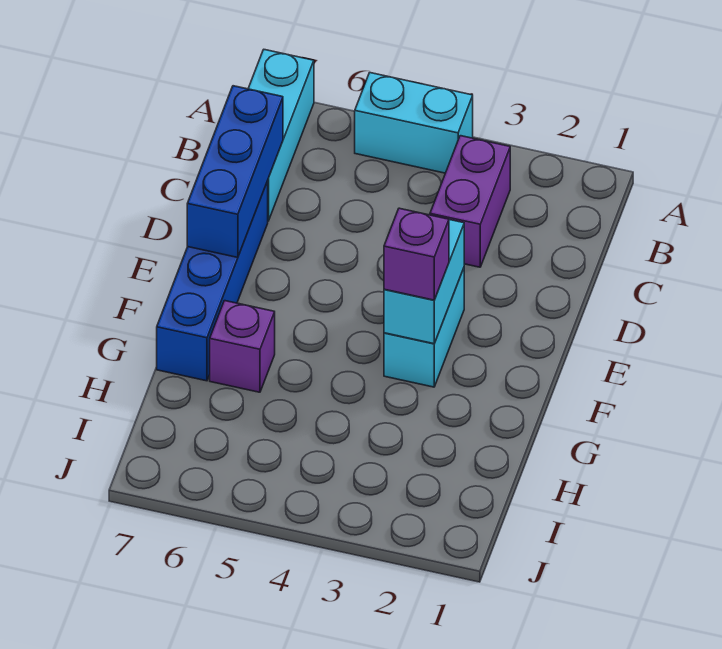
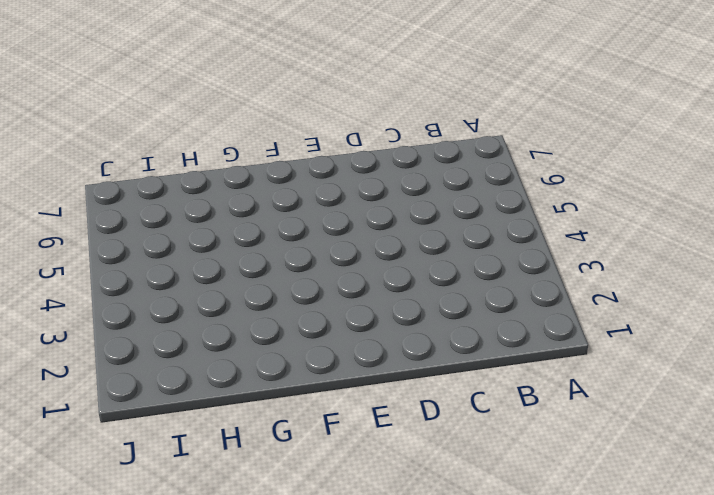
none -> cyan brick A4:A5 level 1
none -> cyan brick A7:C7 level 1

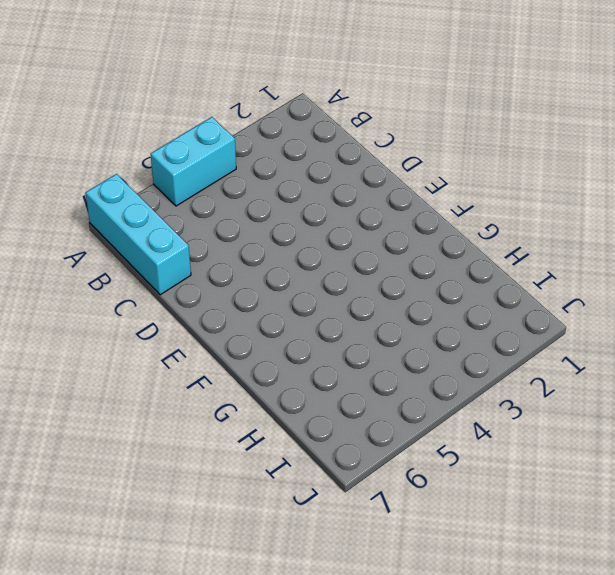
none -> purple brick B3:C3 level 1
none -> blue brick D7:G7 level 1

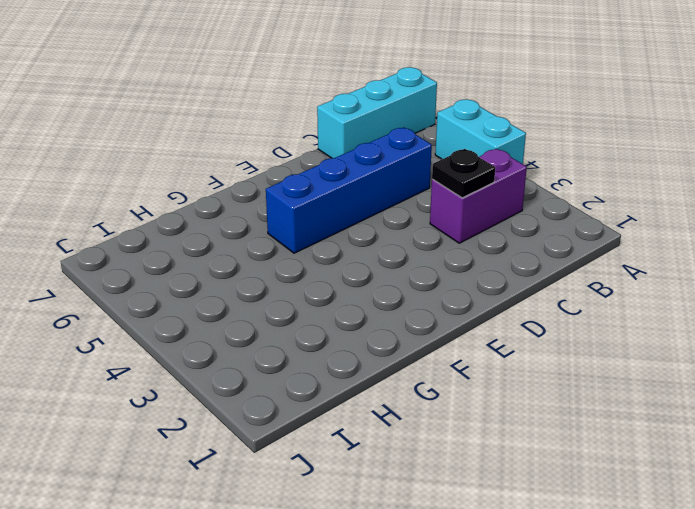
black plate C3 level 2 -> none
blue brick C5:F5 level 1 -> blue brick D7:G7 level 1
none -> cyan brick E3:F3 level 1
none -> purple brick G6 level 1

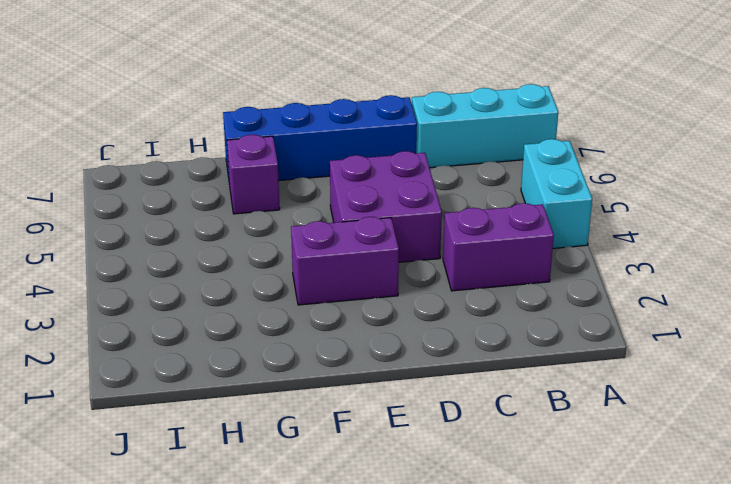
purple brick D4:E5 level 1 -> none
purple brick E3:F3 level 1 -> cyan brick E3:F3 level 1
none -> blue brick C7:E7 level 2
none -> cyan brick E3:F3 level 2

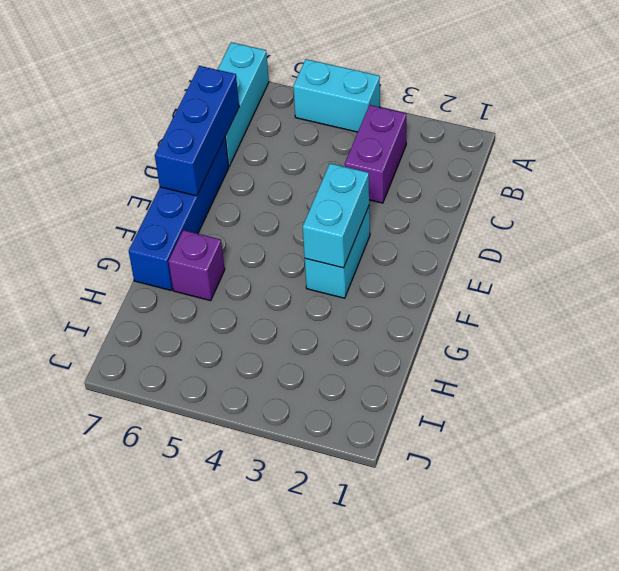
none -> purple brick F3 level 3

